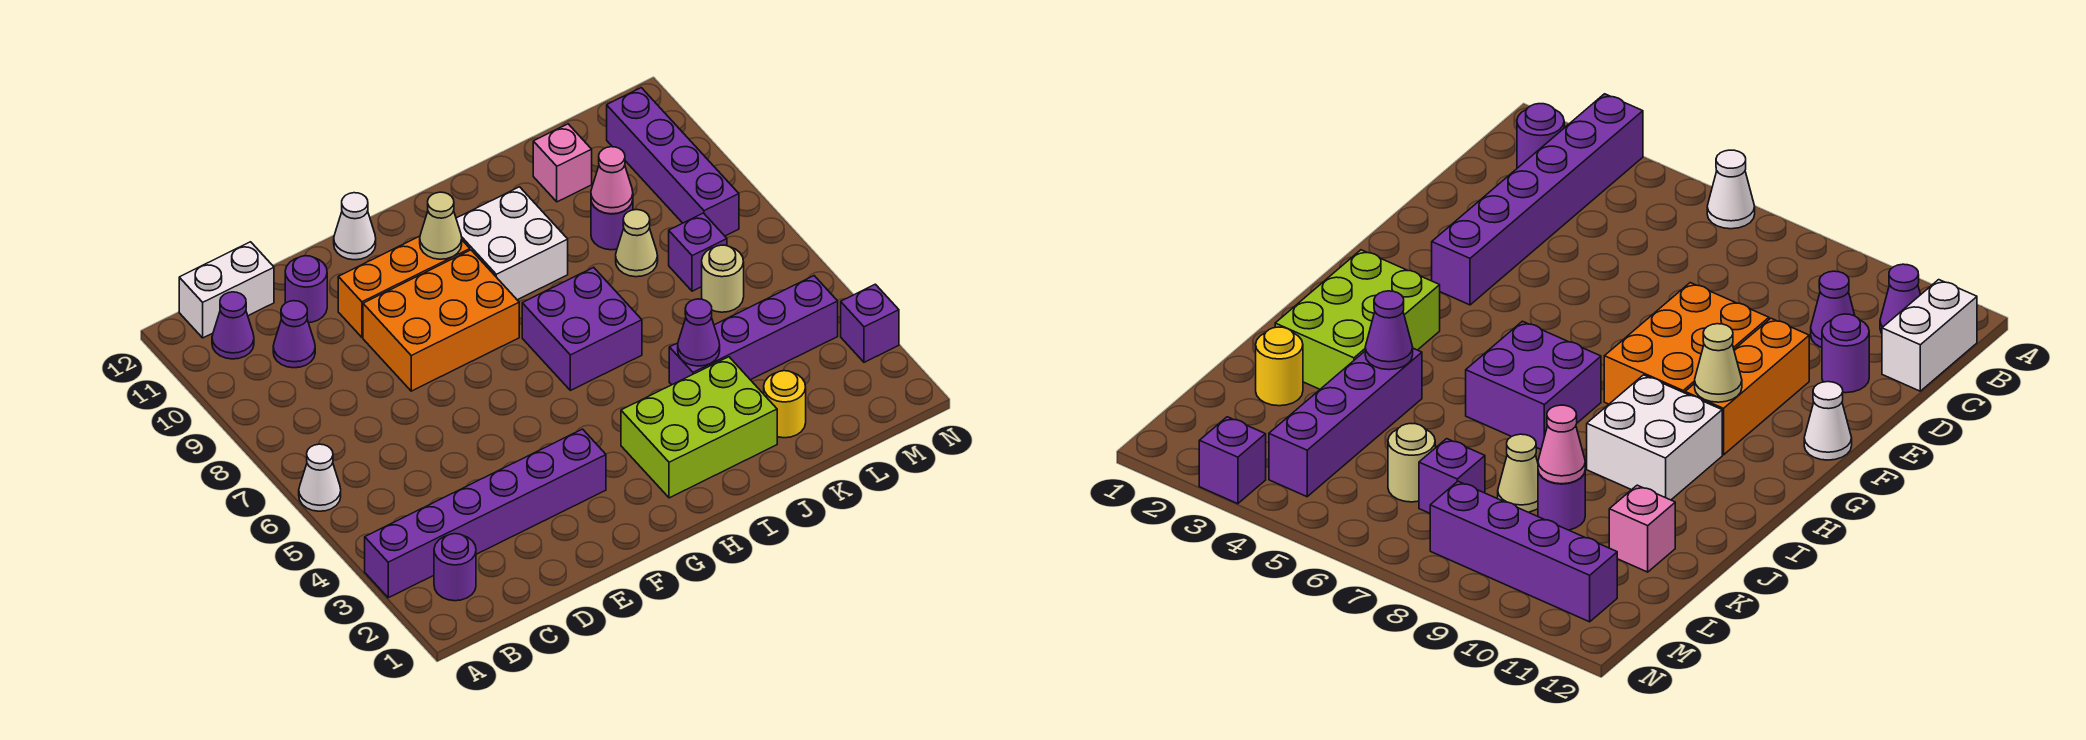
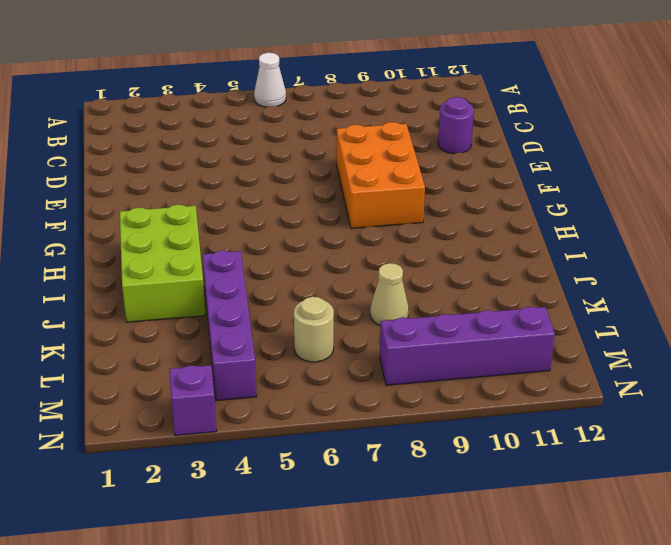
none -> purple brick A3:F3 level 1
none -> purple round brick B2 level 1
none -> purple cone B11 level 1

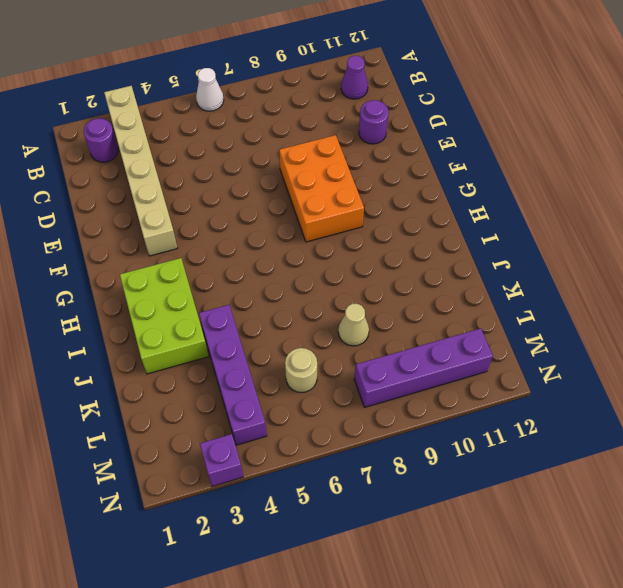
tan brick A3:F3 level 1 -> purple brick A3:F3 level 1
none -> white brick B12:C12 level 1
none -> purple cone C10 level 1
none -> orange brick E10:G10 level 1

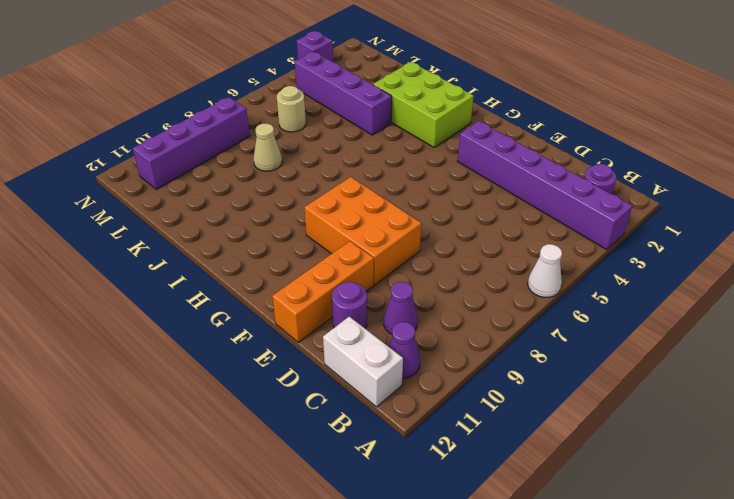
orange brick E10:E12 level 1 -> orange brick E10:G10 level 1
none -> white cone F12 level 1
none -> purple brick H6:I7 level 1
none -> white brick H9:I10 level 1

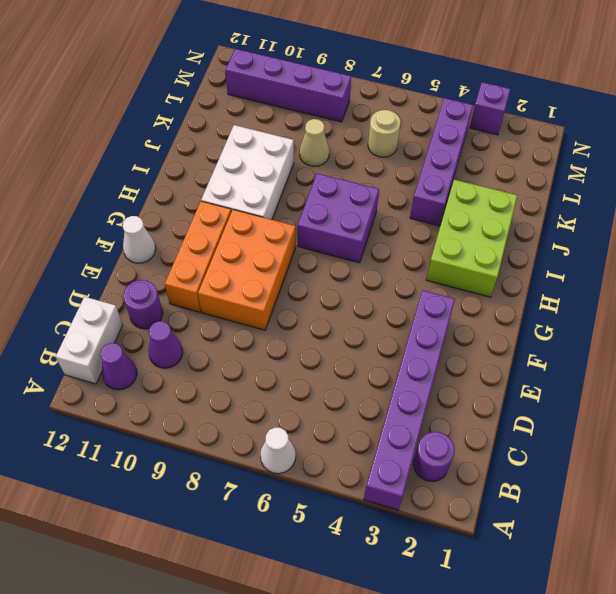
white brick H9:J10 level 1 -> white brick H9:I10 level 1
none -> yellow round brick K2 level 1
none -> purple round brick K9 level 1
none -> pink brick K11 level 1

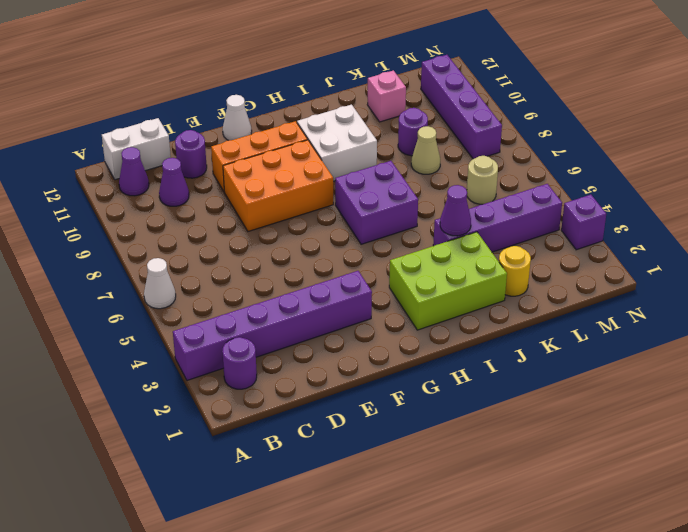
none -> purple brick L7 level 1
none -> tan cone G10 level 2
none -> pink cone K9 level 2

